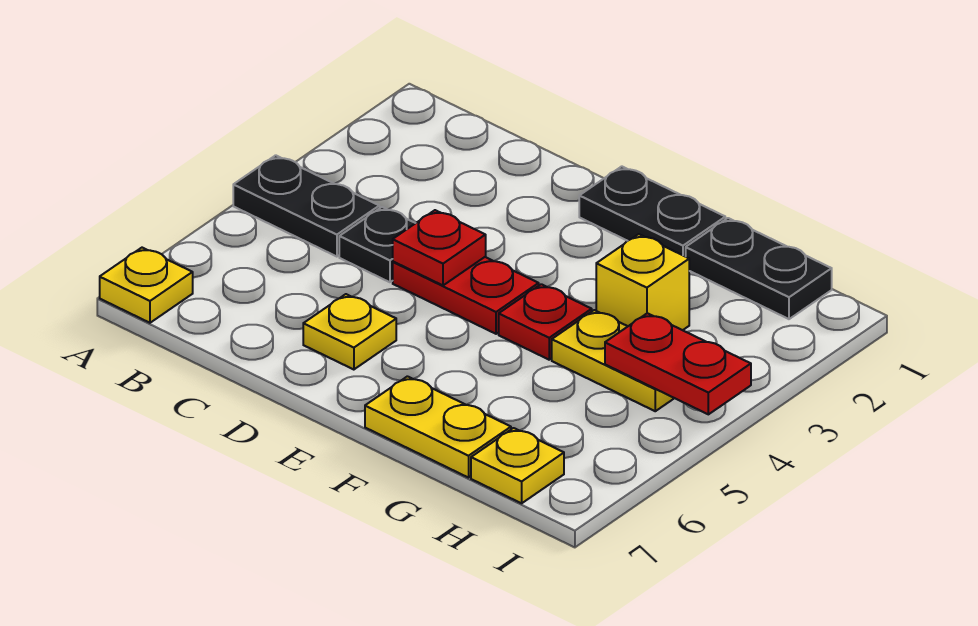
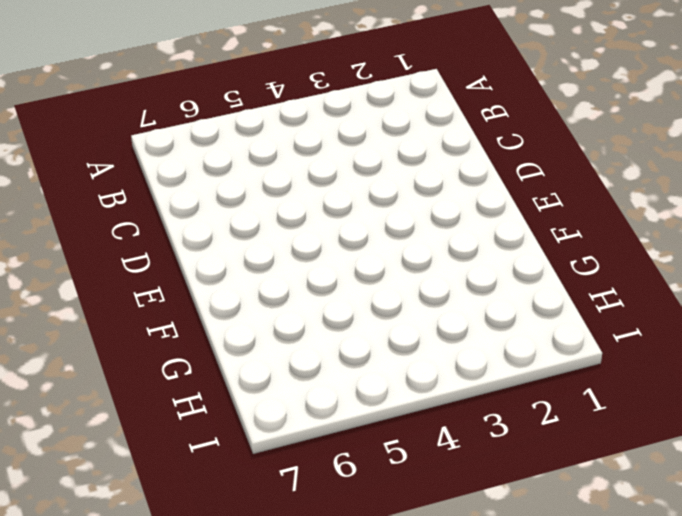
none -> black plate A4:B4 level 1
none -> yellow plate A7 level 1
none -> black plate C4 level 1

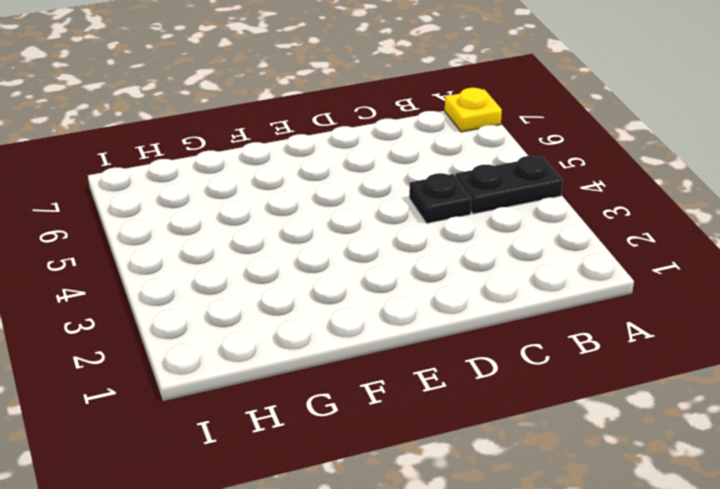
none -> red plate D4:E4 level 1
none -> yellow plate D6 level 1
none -> black plate E1:F1 level 1

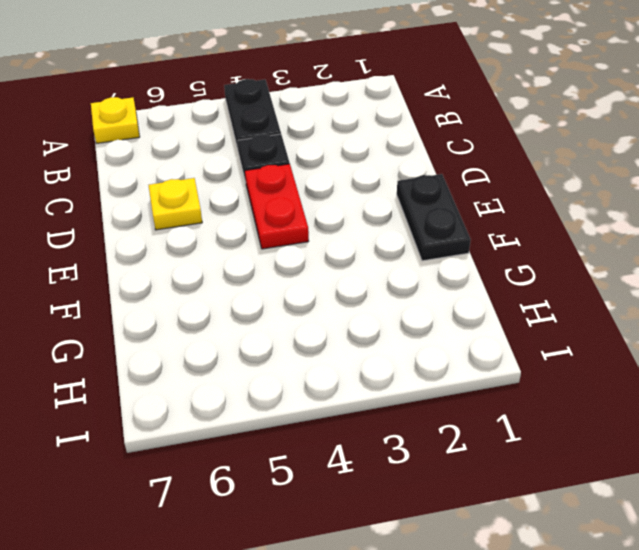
none -> red plate F4 level 1
none -> yellow plate F7:G7 level 1
none -> black plate G1:H1 level 1

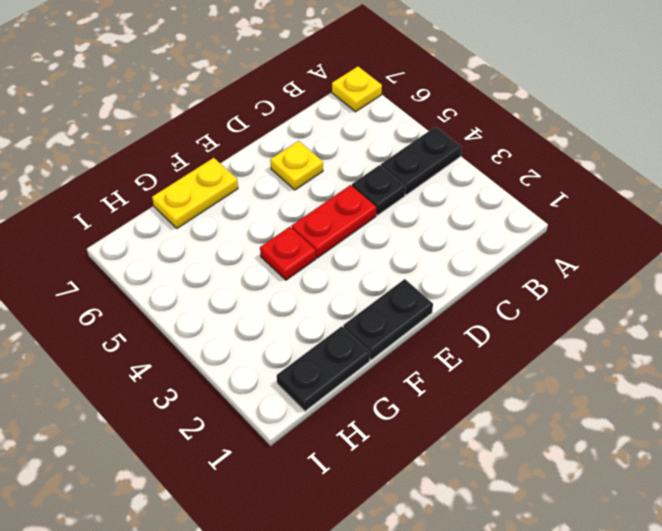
none -> yellow brick G3 level 1
none -> yellow plate G4:H4 level 1
none -> yellow plate H7 level 1

